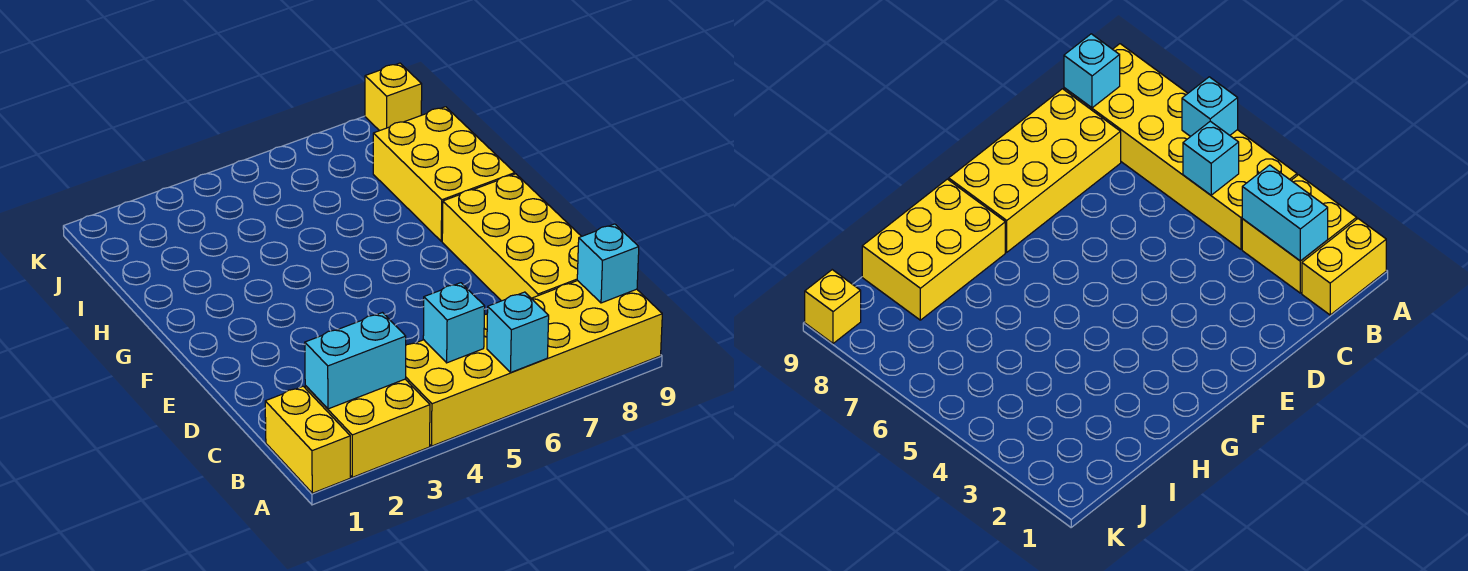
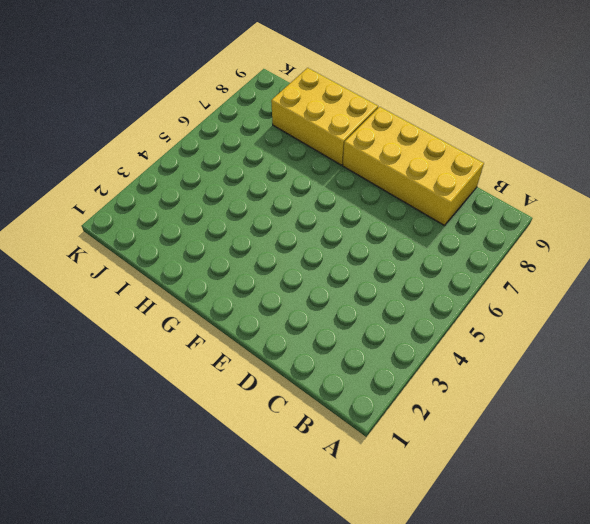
none -> yellow brick A1:B1 level 1
none -> yellow brick A2:B3 level 1

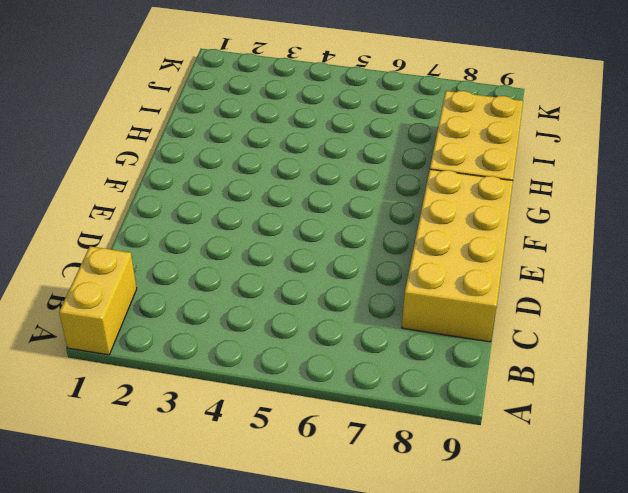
none -> yellow brick A2:B3 level 1
none -> yellow brick A4:B9 level 1

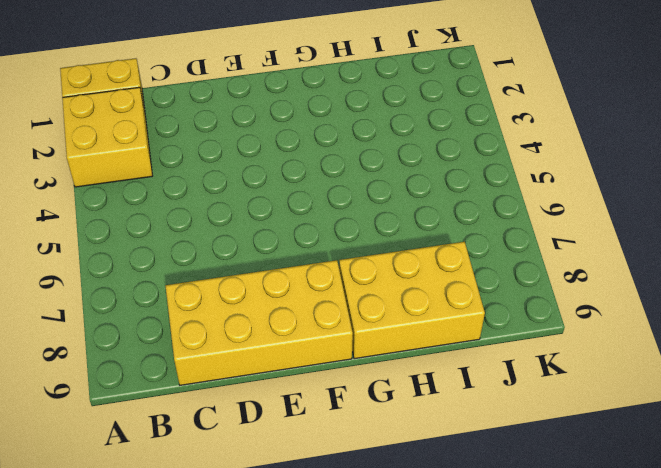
none -> yellow brick A4:B9 level 1
none -> yellow brick K9 level 1

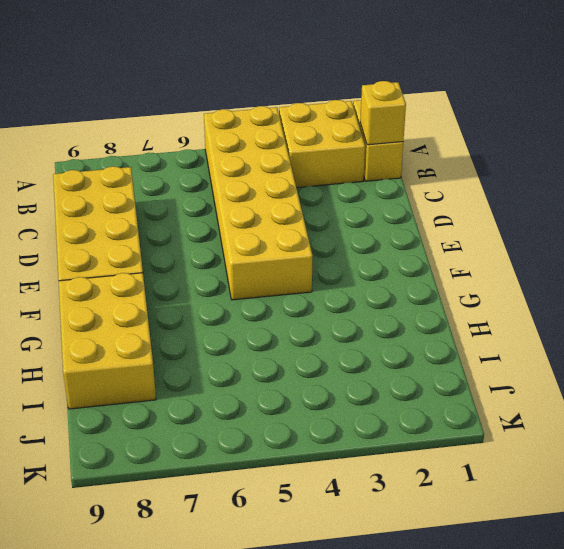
yellow brick A4:F5 level 1 -> yellow brick A4:B9 level 1
yellow brick B1 level 2 -> yellow brick K9 level 1
none -> cyan brick A6 level 2
none -> cyan brick B2:B3 level 2

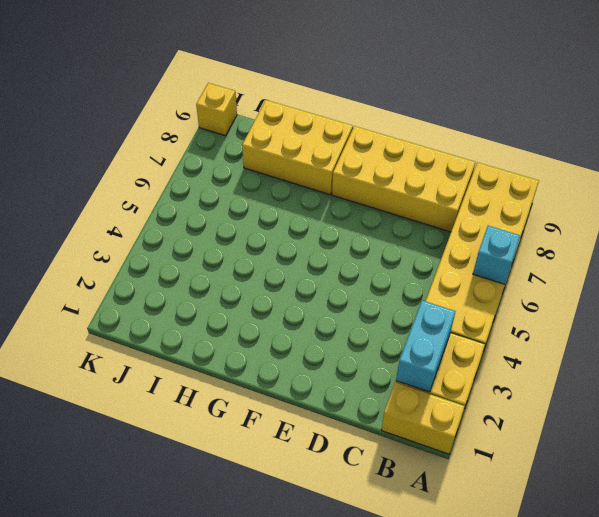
none -> cyan brick B5 level 2
none -> cyan brick B9 level 2

